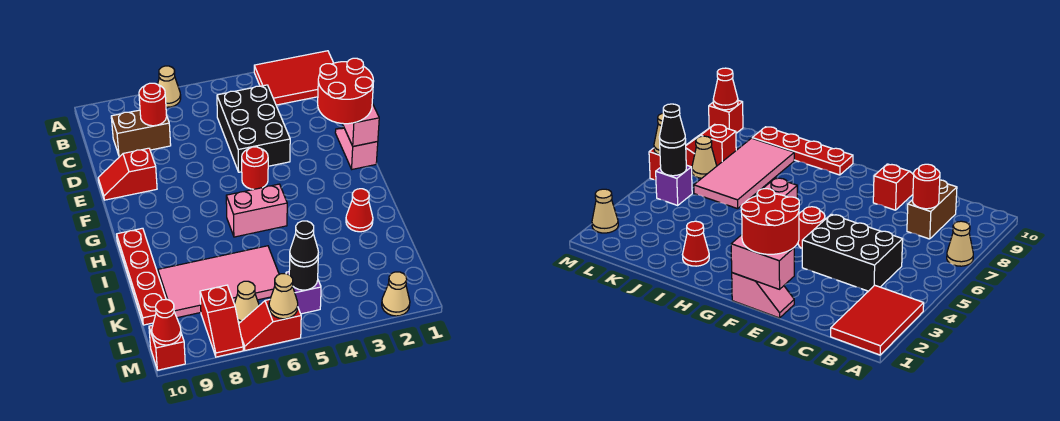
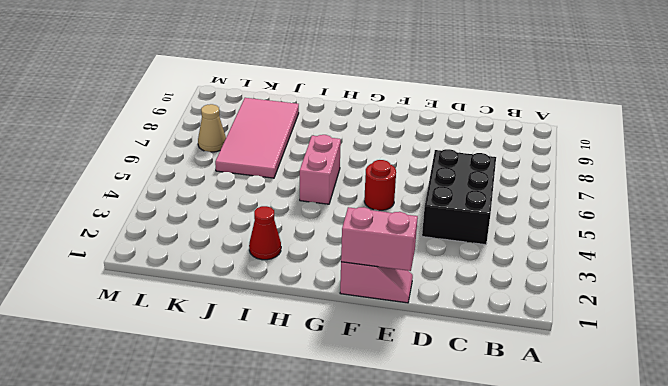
black brick C4:D6 level 1 -> black brick C4:E5 level 1
none -> red tile A1:B3 level 1
none -> tan cone A7 level 1
none -> brown brick C8:C9 level 1

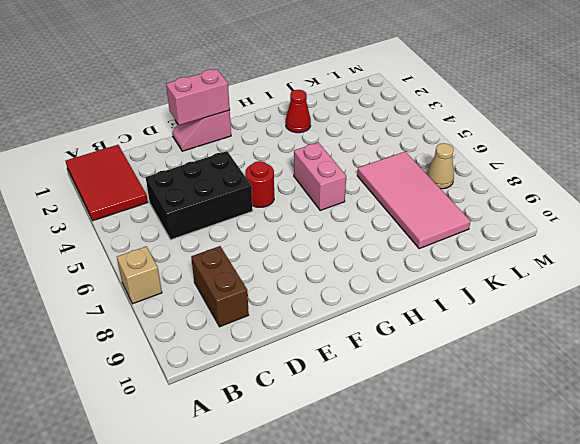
tan brick A7 level 1 -> tan cone A7 level 1
none -> red slope E9:E10 level 1 top 9
none -> red plate H10:K10 level 1
none -> purple brick L5 level 1

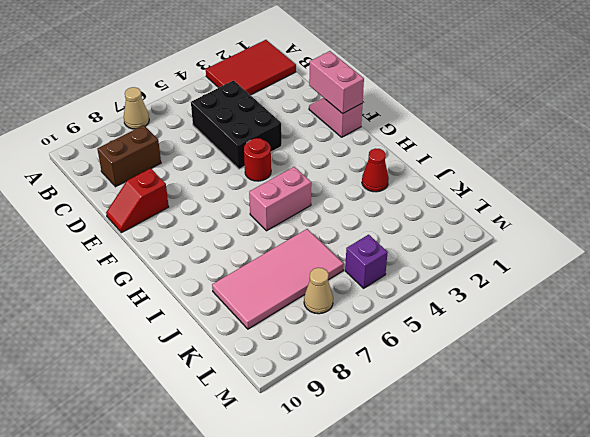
none -> red plate H10:K10 level 1
none -> red slope L8:M8 level 1 top L
none -> tan cone M2 level 1

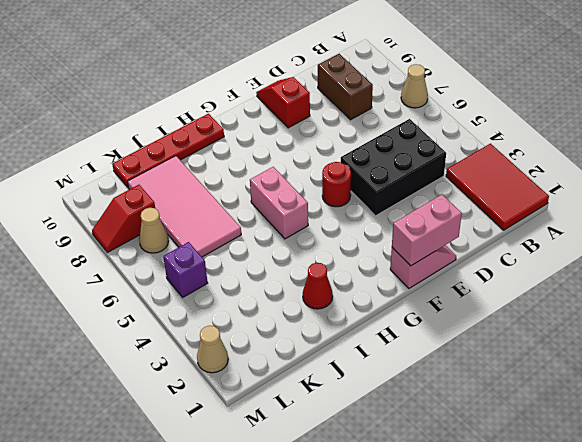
none -> red slope M6:M7 level 1 top 6
none -> red brick M10 level 1
none -> red round brick C8 level 2

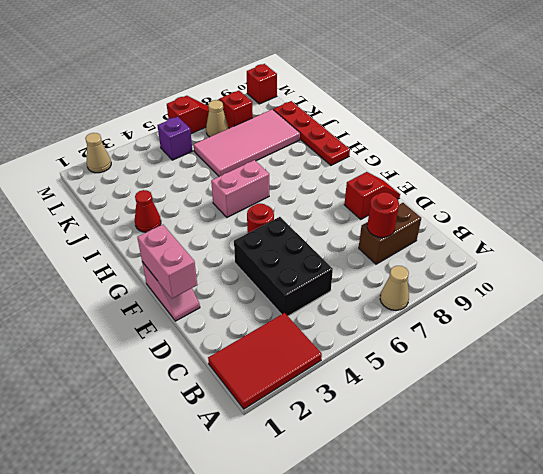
none -> black round brick L5 level 2
none -> tan cone M6 level 2
none -> red cone M10 level 2

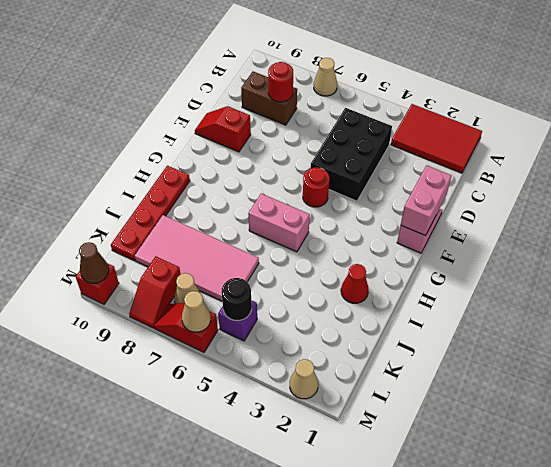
brown cone M10 level 2 -> red cone M10 level 2
none -> red round brick E1:F2 level 3
none -> black cone L5 level 3

